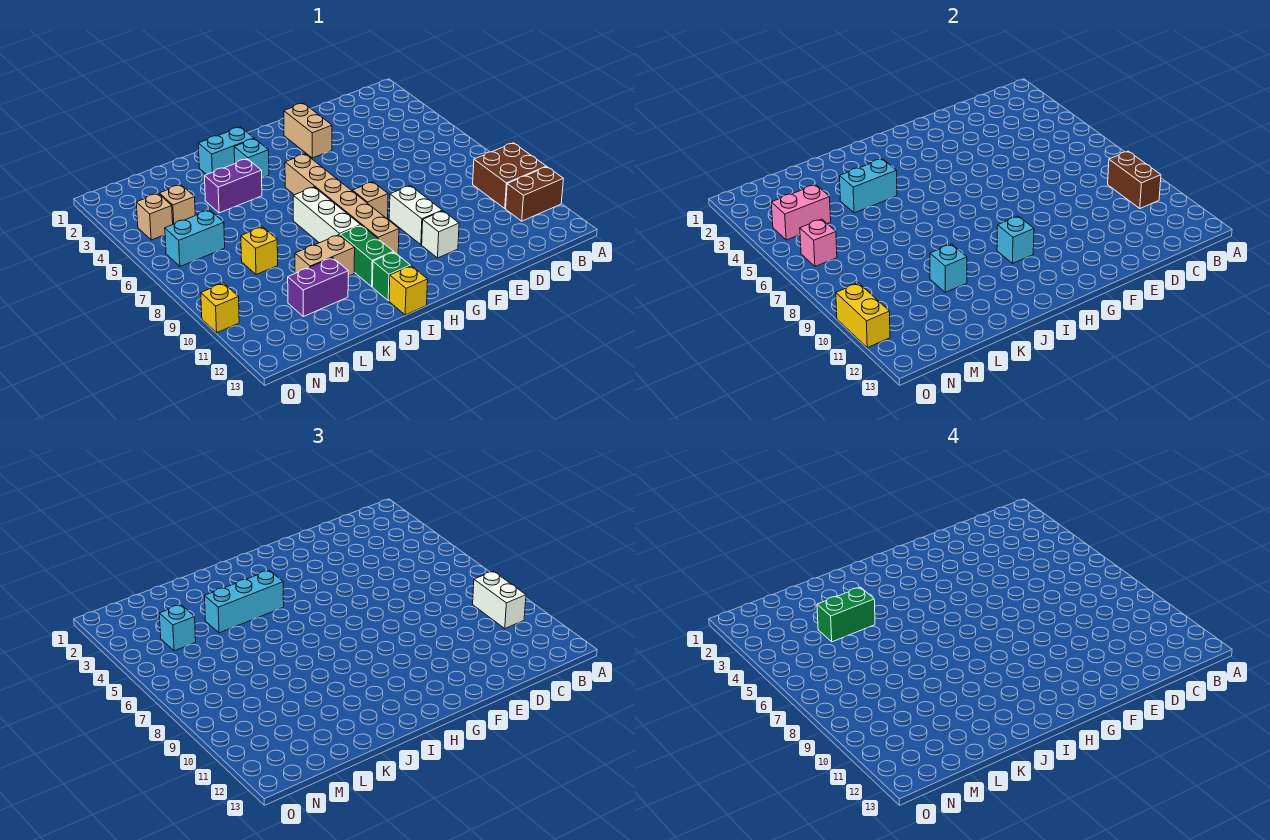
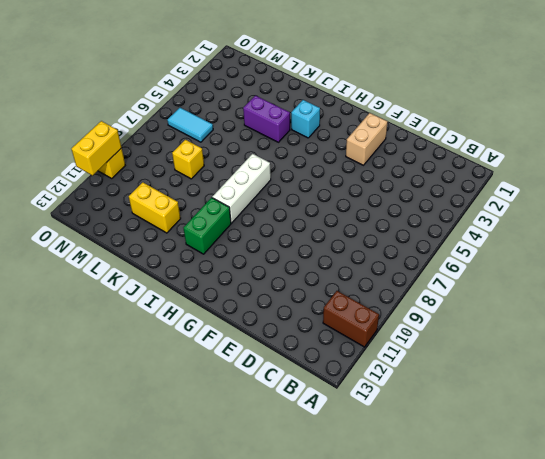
yellow brick K11:L11 level 1 -> purple brick K11:L11 level 1
cyan tile M6:N6 level 1 -> cyan brick M6:N6 level 1
none -> brown brick A9:B10 level 1
none -> white brick F9:F10 level 1
none -> white brick F11 level 1
none -> tan brick G8 level 1

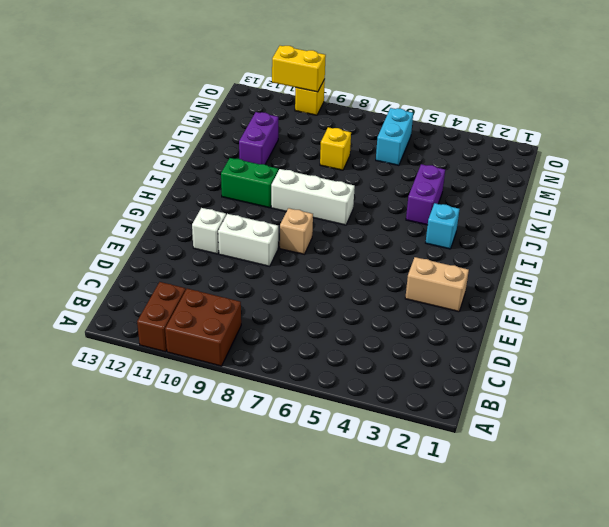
none -> tan brick H5:H10 level 1
none -> cyan brick I2:J2 level 1
none -> green brick I12 level 1
none -> yellow brick I13 level 1

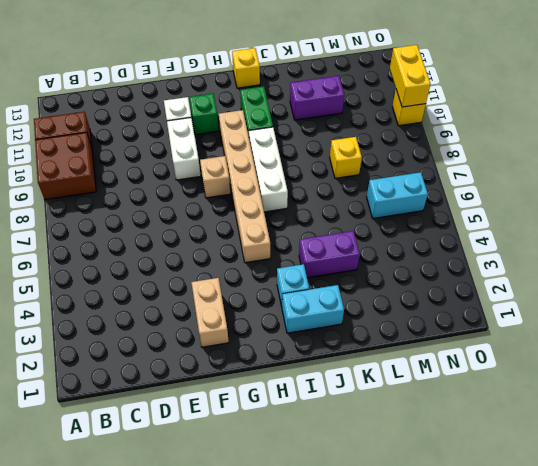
green brick G11 level 1 -> green brick I12 level 1
none -> tan brick J10:K10 level 1
none -> tan brick M4 level 1
none -> tan brick N4 level 1
none -> brown brick B9:B10 level 2

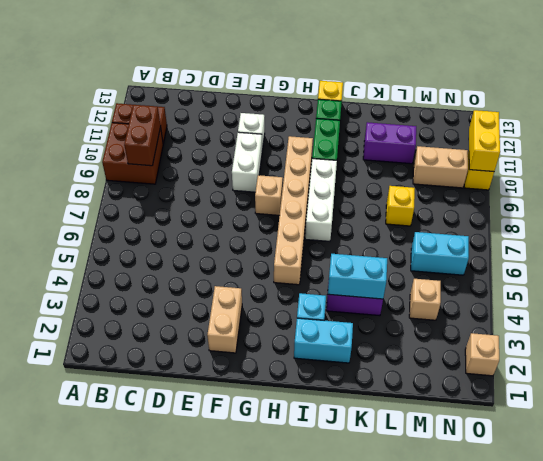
tan brick M10:N10 level 1 -> tan brick J10:K10 level 1
tan brick O2 level 1 -> tan brick N4 level 1
none -> cyan brick H10 level 2
none -> cyan brick K10 level 2
none -> pink brick M4:N4 level 2
none -> pink brick N6 level 2

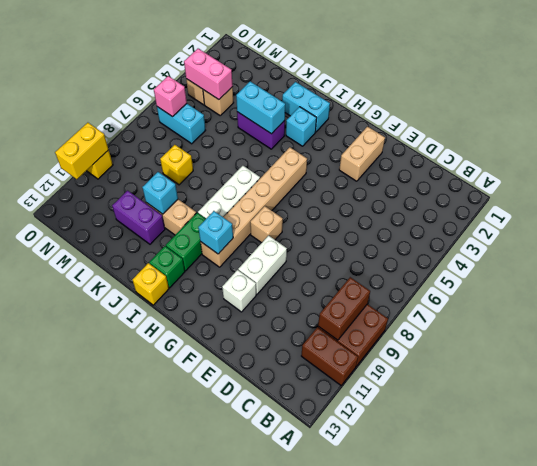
none -> white brick B9:B10 level 3
none -> cyan brick I4:K4 level 3
none -> cyan brick M4 level 3
none -> green brick K4:L4 level 4

